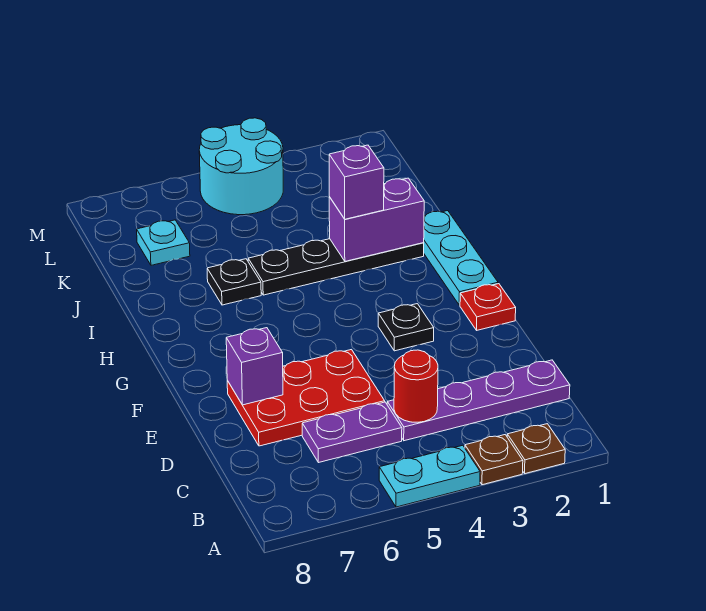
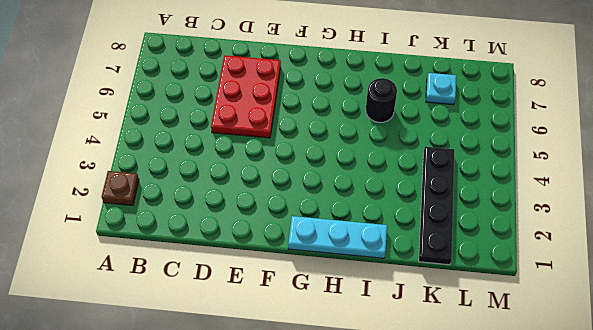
black round brick I6 level 1 -> black plate I6 level 1
black plate K1:K4 level 1 -> black plate I2:I5 level 1
none -> brown plate A3 level 1
none -> cyan plate A4:A5 level 1
none -> purple plate C1:C4 level 1

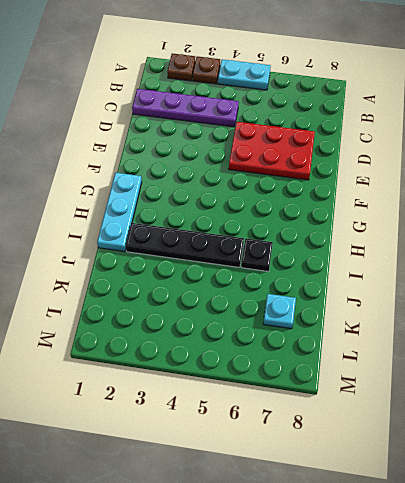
none -> purple plate C5:C6 level 1
none -> red plate F1 level 1
none -> black plate F3 level 1

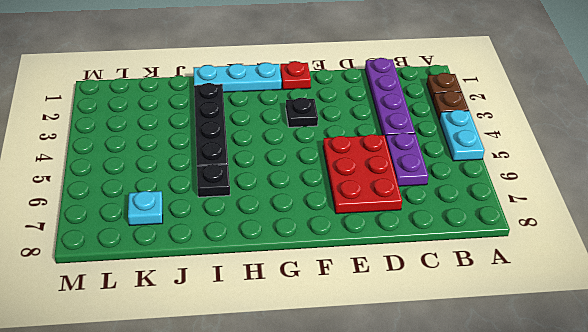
none -> cyan round brick L4:M5 level 1
none -> red round brick C4 level 2
none -> purple brick E7 level 2

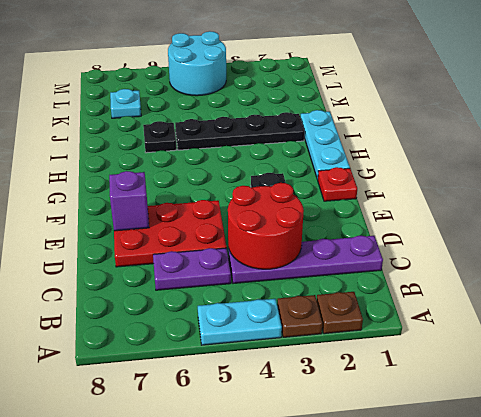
red round brick C3:D4 level 2 -> red round brick C4 level 2
none -> purple brick I2:I3 level 2
none -> purple brick I3 level 3

